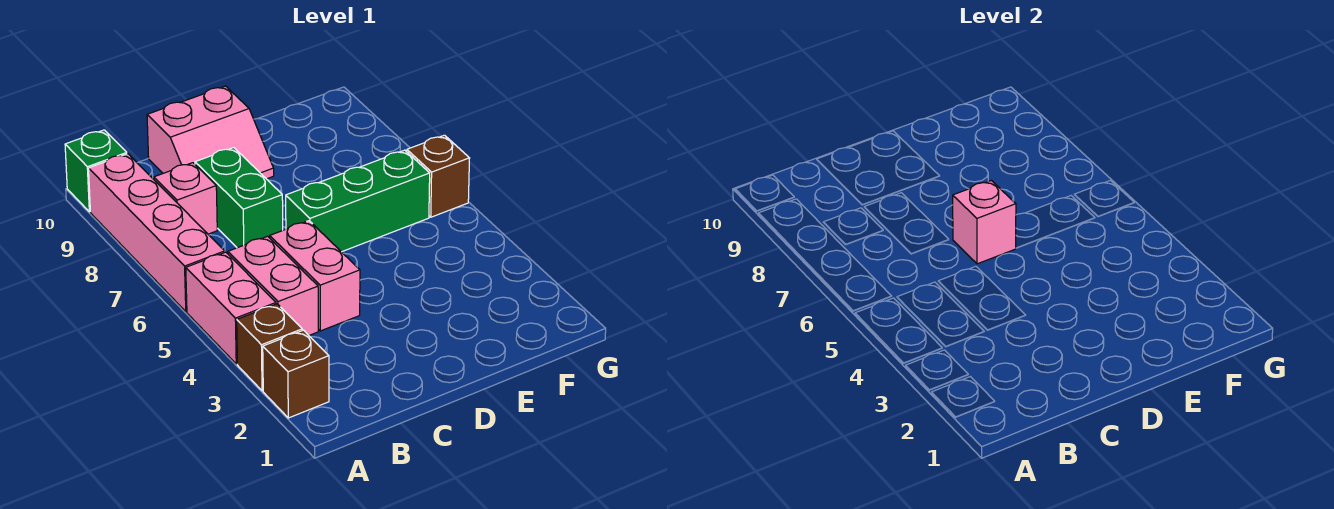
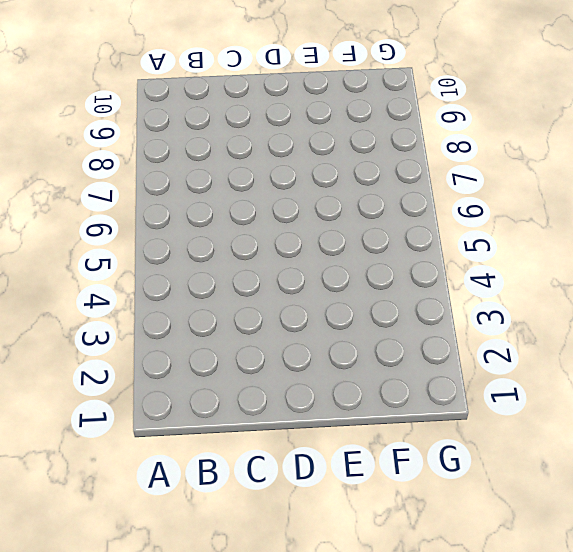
none -> brown brick A2 level 1
none -> brown brick A3 level 1
none -> pink brick A4:A5 level 1

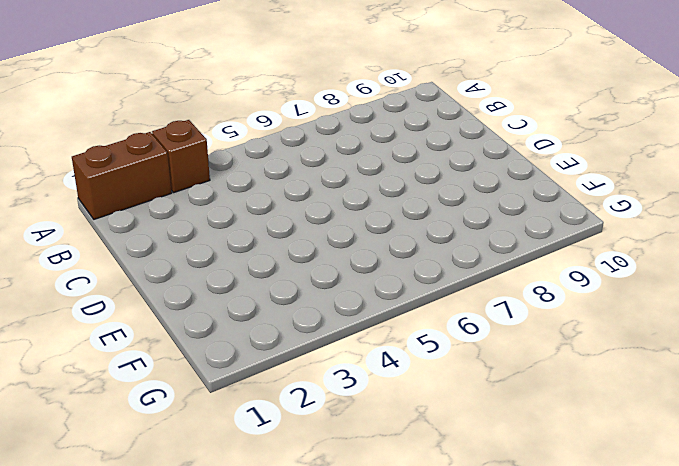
brown brick A1:A2 level 1 -> brown brick A2 level 1
none -> pink brick A4:A5 level 1
none -> pink brick A6:A9 level 1
none -> green brick A10 level 1

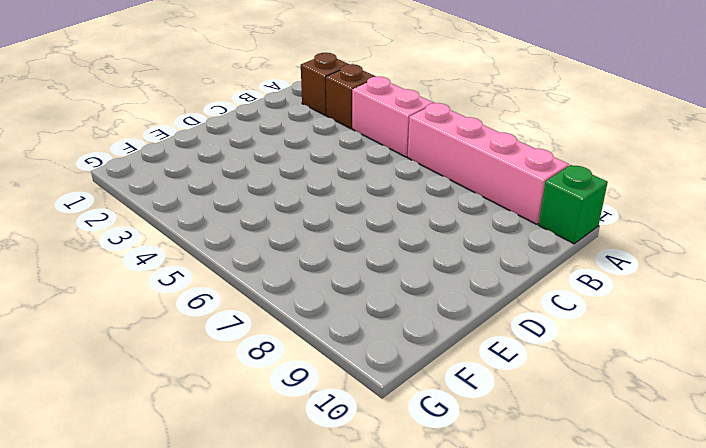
none -> pink brick B4:B5 level 1
none -> pink brick B8 level 1
none -> pink brick C4:C5 level 1

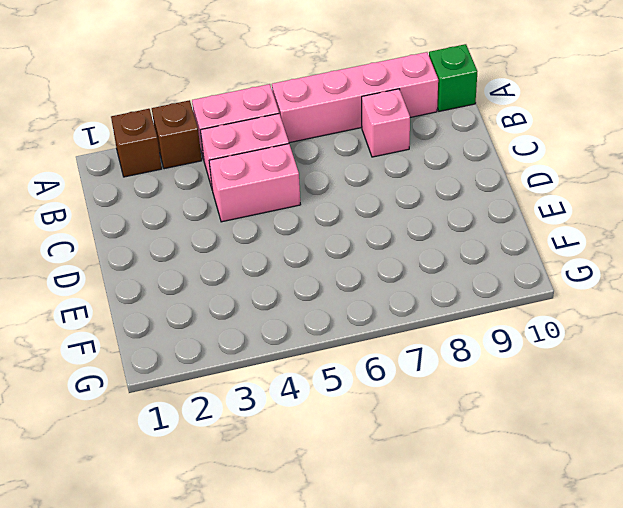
none -> green brick C7:C8 level 1
none -> pink slope C9:D10 level 1 top 10
none -> green brick D6:F6 level 1

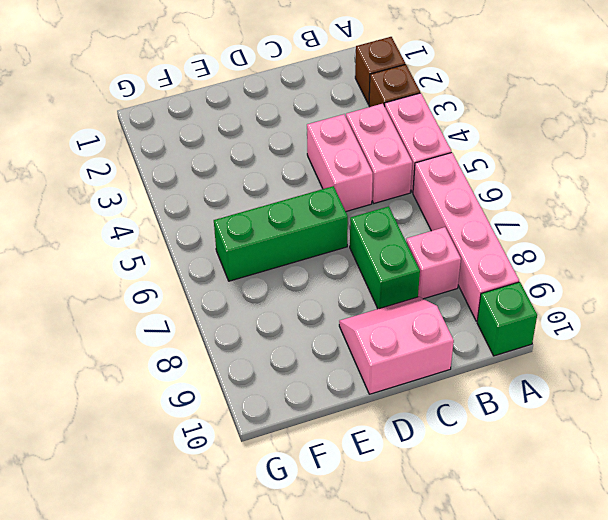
none -> brown brick G6 level 1
none -> pink brick D6 level 2

